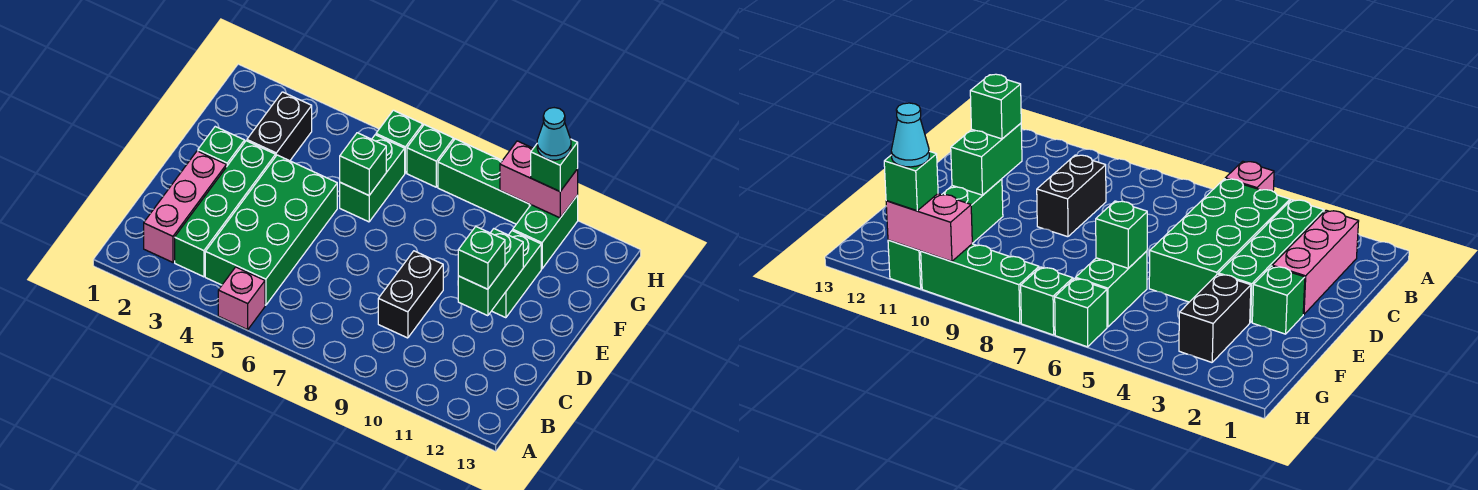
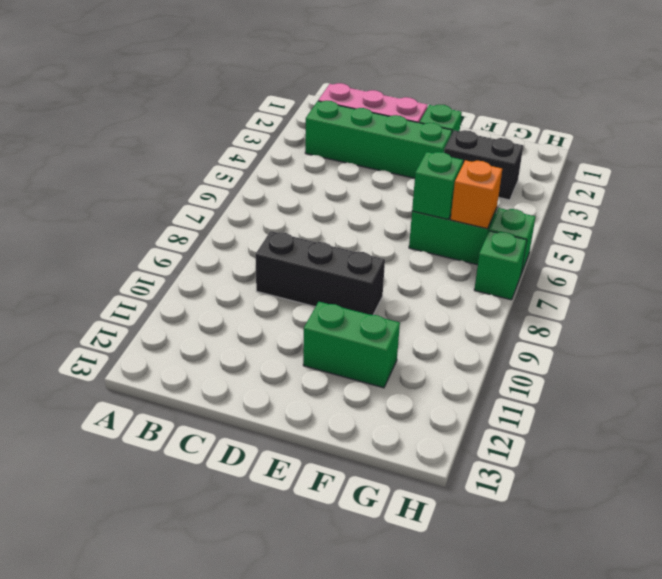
black brick C9:E9 level 1 -> black brick C9:D9 level 1
orange brick G6 level 2 -> none
none -> pink brick A5 level 1
none -> green brick B4:E5 level 1
none -> green brick G11:H11 level 1

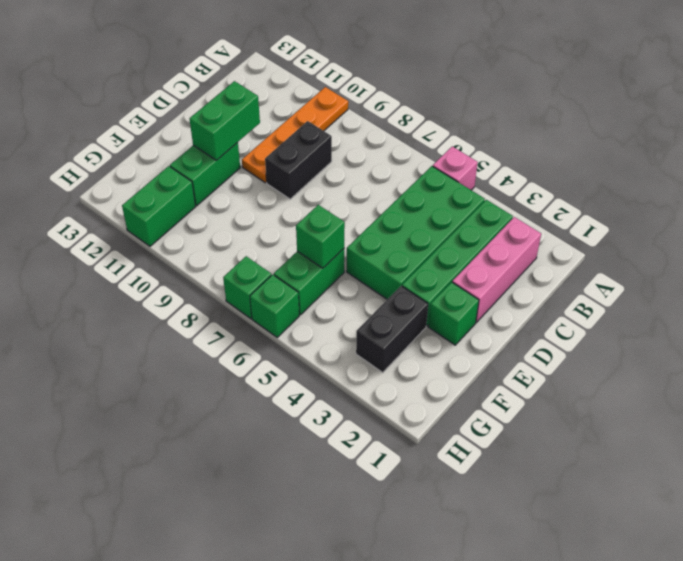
orange plate A10:D10 level 1 -> none
none -> green brick H8:H10 level 1
none -> pink brick H10:H11 level 2
none -> green brick D11 level 3

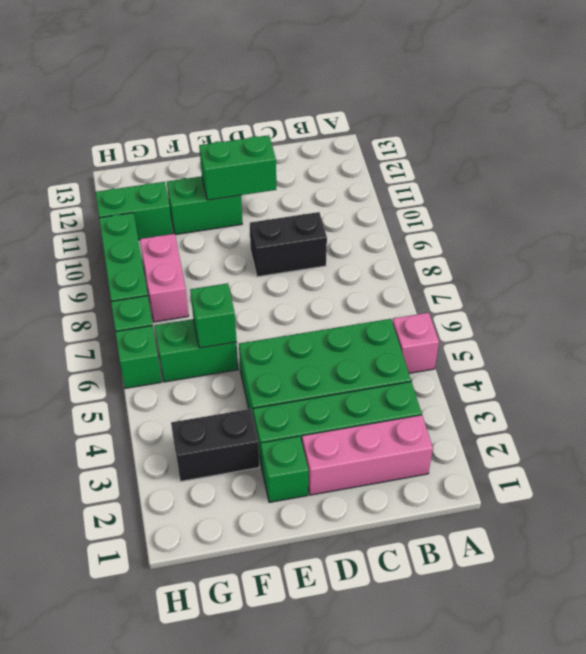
pink brick G8:G9 level 1 -> pink brick H10:H11 level 2
none -> green brick D11 level 3
none -> green brick H11 level 3
none -> cyan cone H11 level 4

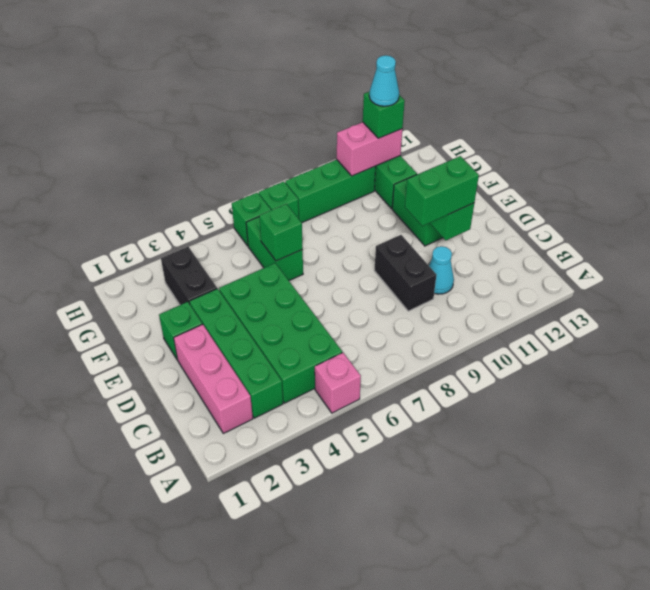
cyan cone C10 level 1 -> none
green brick D10:D11 level 3 -> green brick D11 level 3

